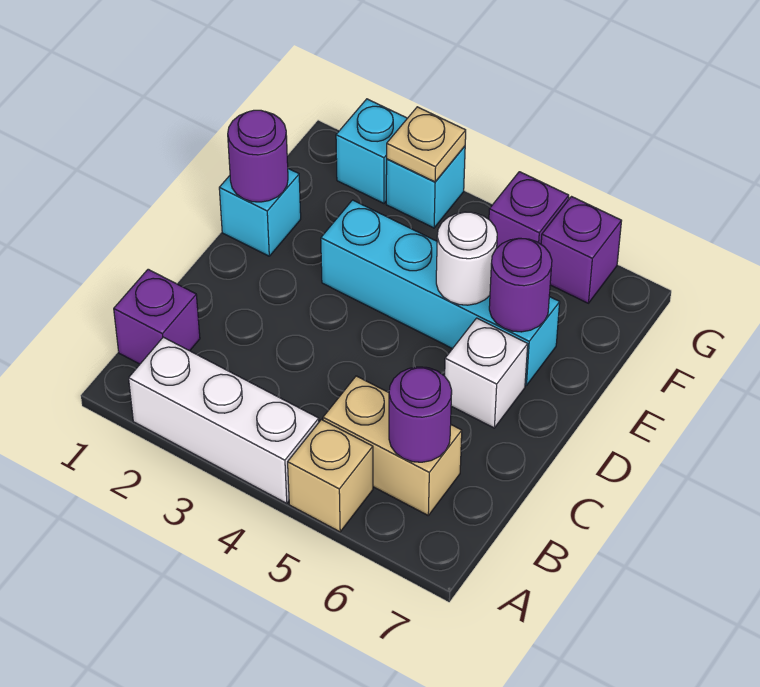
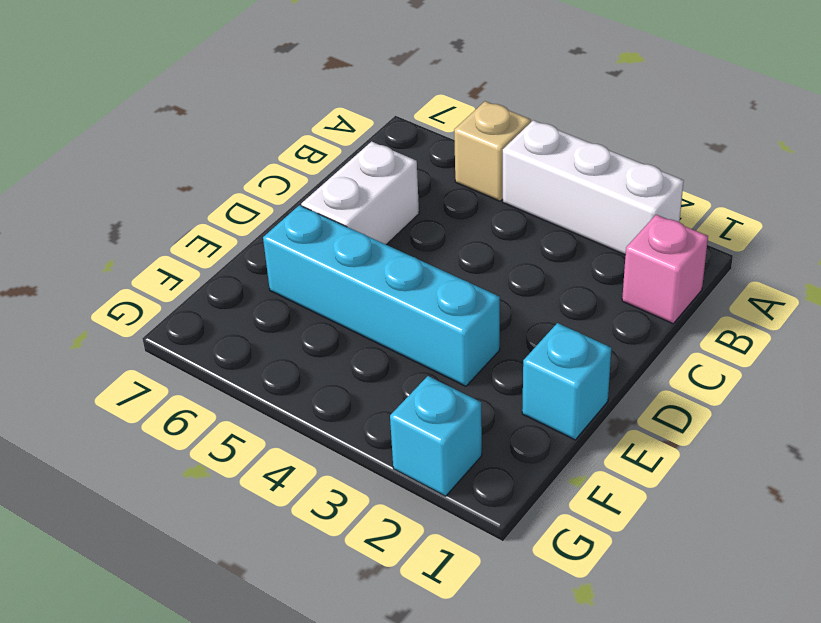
pink brick B1 level 1 -> purple brick B1 level 1
white brick C6:D6 level 1 -> white brick D6 level 1
none -> tan brick B5:B6 level 1
none -> cyan brick G3 level 1
none -> purple brick G5 level 1

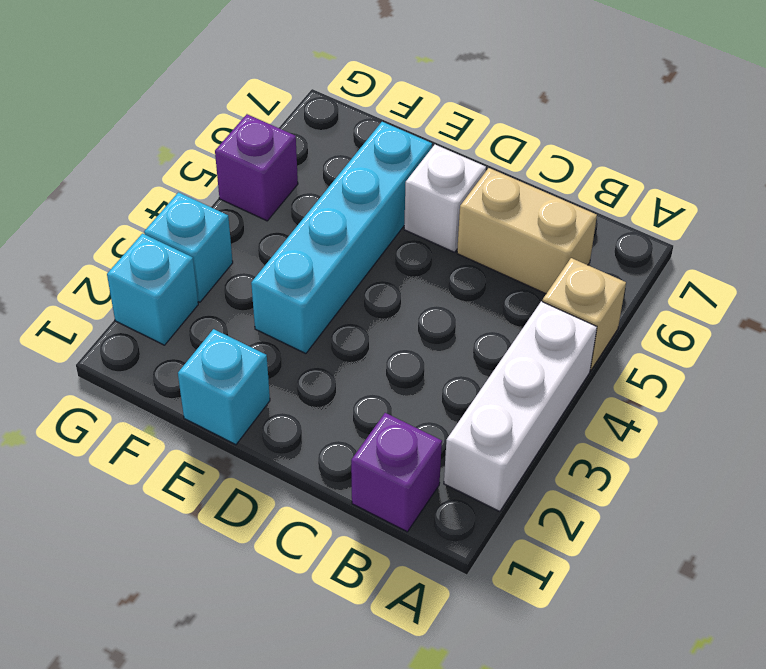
tan brick B6:C6 level 1 -> tan brick B5:B6 level 1
none -> purple brick G6 level 1
none -> purple round brick B6 level 2
none -> purple round brick E1 level 2

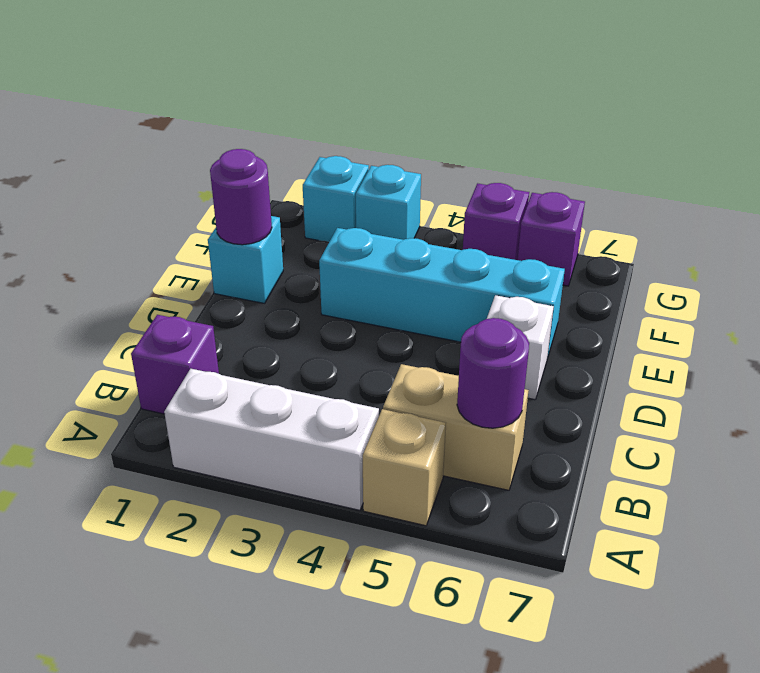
none -> white round brick E5 level 2
none -> purple round brick E6 level 2
none -> tan plate G3 level 2

